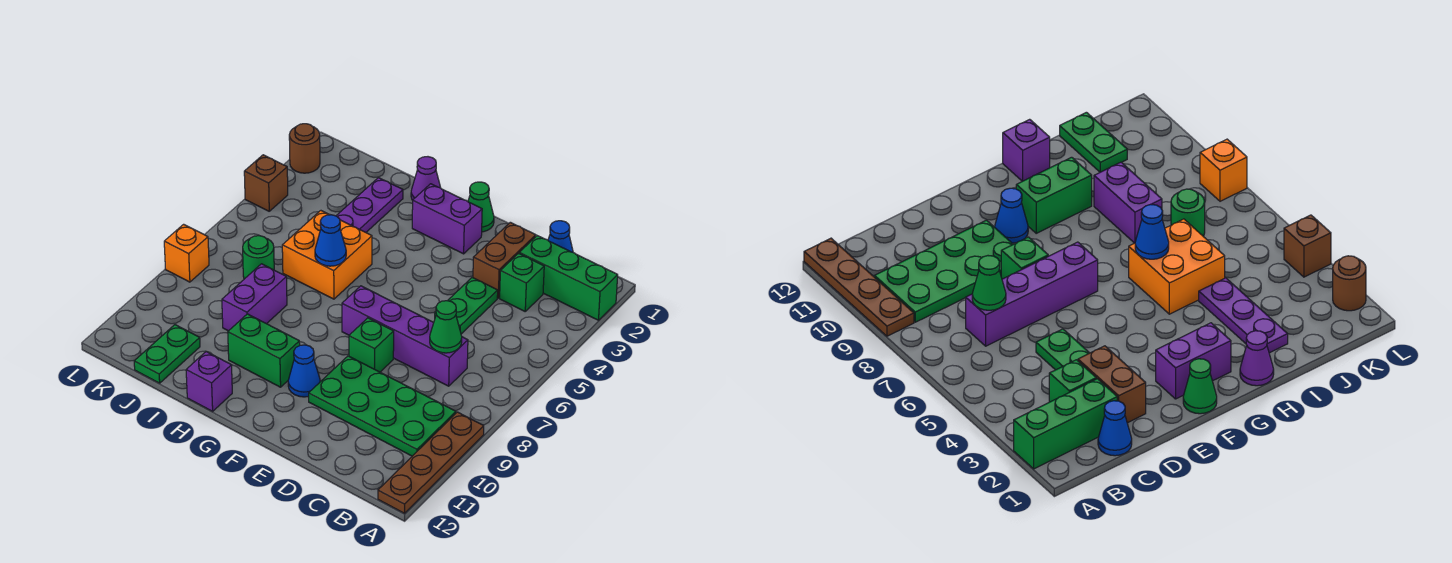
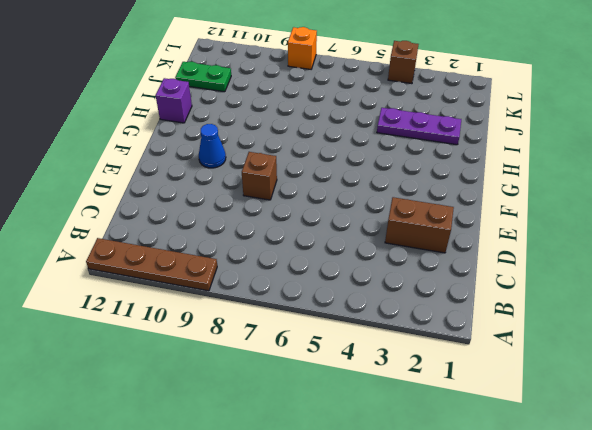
brown brick E8 level 1 -> green brick E8 level 1
none -> green brick A2:C2 level 1
none -> green plate B9:E10 level 1
none -> blue cone C1 level 1

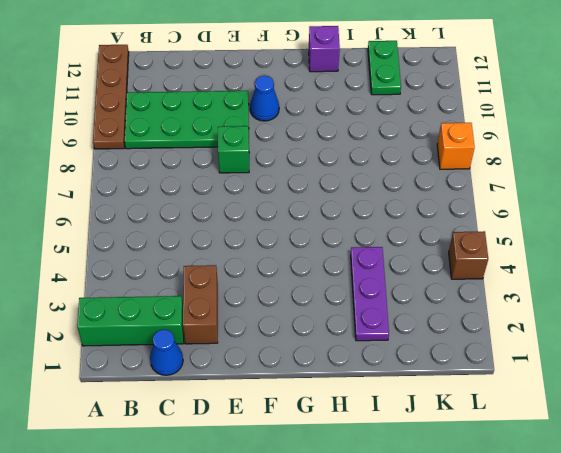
none -> green brick C3 level 1
none -> purple brick C7:F7 level 1
none -> green plate D4:D5 level 1

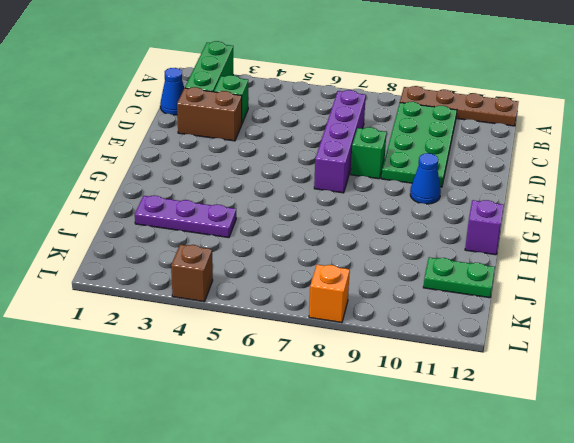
none -> green plate D4:D5 level 1
none -> green cone F1 level 1
none -> purple brick F2:G2 level 1

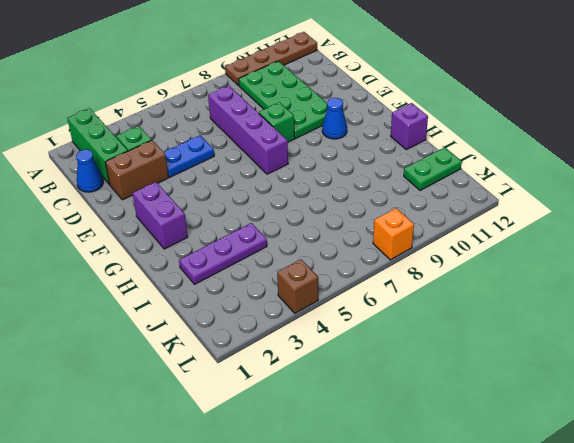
blue plate D4:D5 level 1 -> green plate D4:D5 level 1
none -> green cone F1 level 1
none -> green brick G10:H10 level 1
none -> purple cone H1 level 1

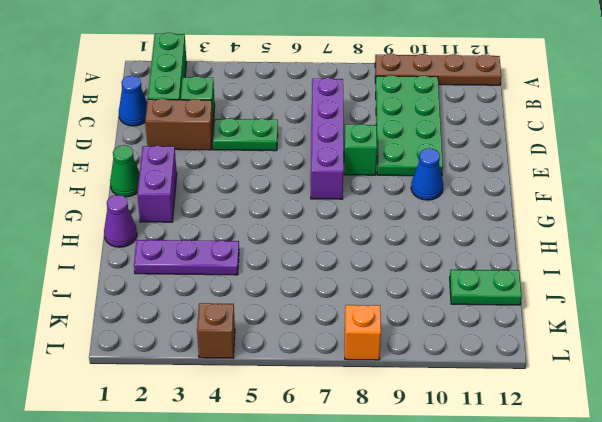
none -> green brick G10:H10 level 1
none -> orange brick H5:I6 level 1
none -> purple brick H12 level 1

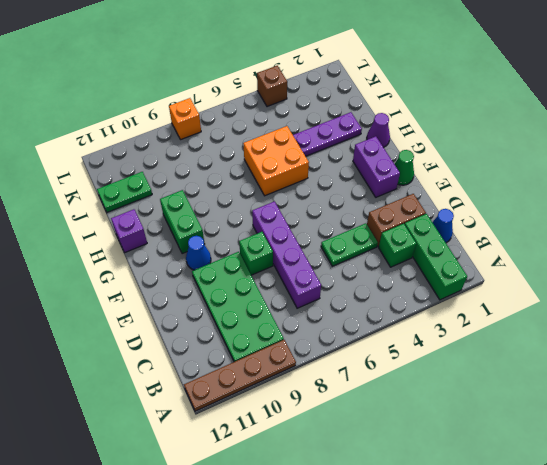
none -> purple brick I8:I9 level 1
none -> green round brick J7 level 1
none -> brown round brick L2 level 1

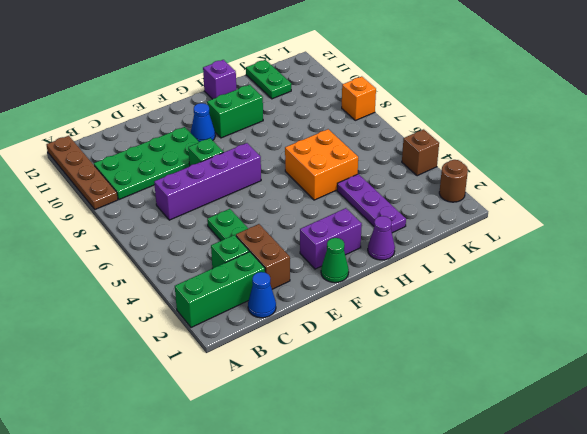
none -> purple brick I8:I9 level 1
none -> green round brick J7 level 1
none -> green cone C7 level 2

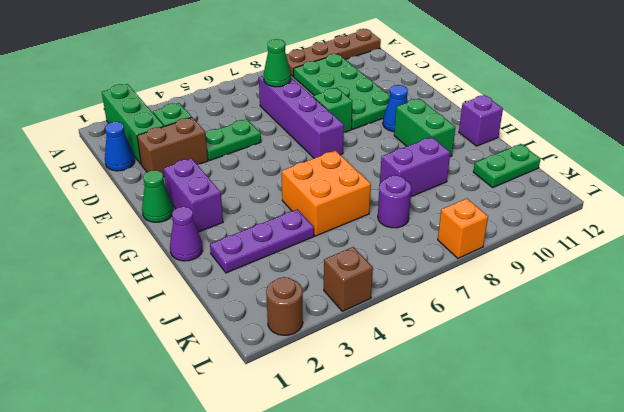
purple round brick J7 level 1 -> green round brick J7 level 1
none -> blue cone H6 level 2

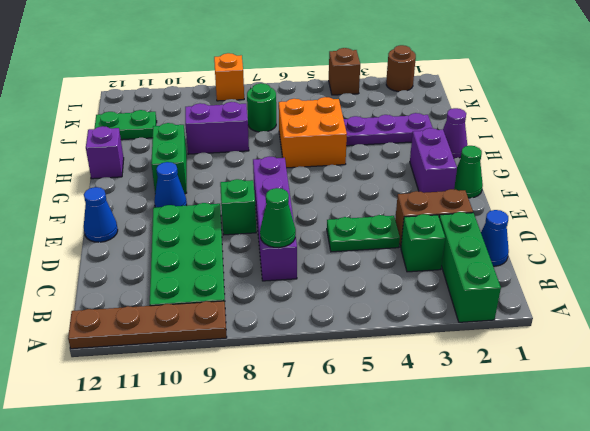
blue cone E12 level 1 -> blue cone H6 level 2

